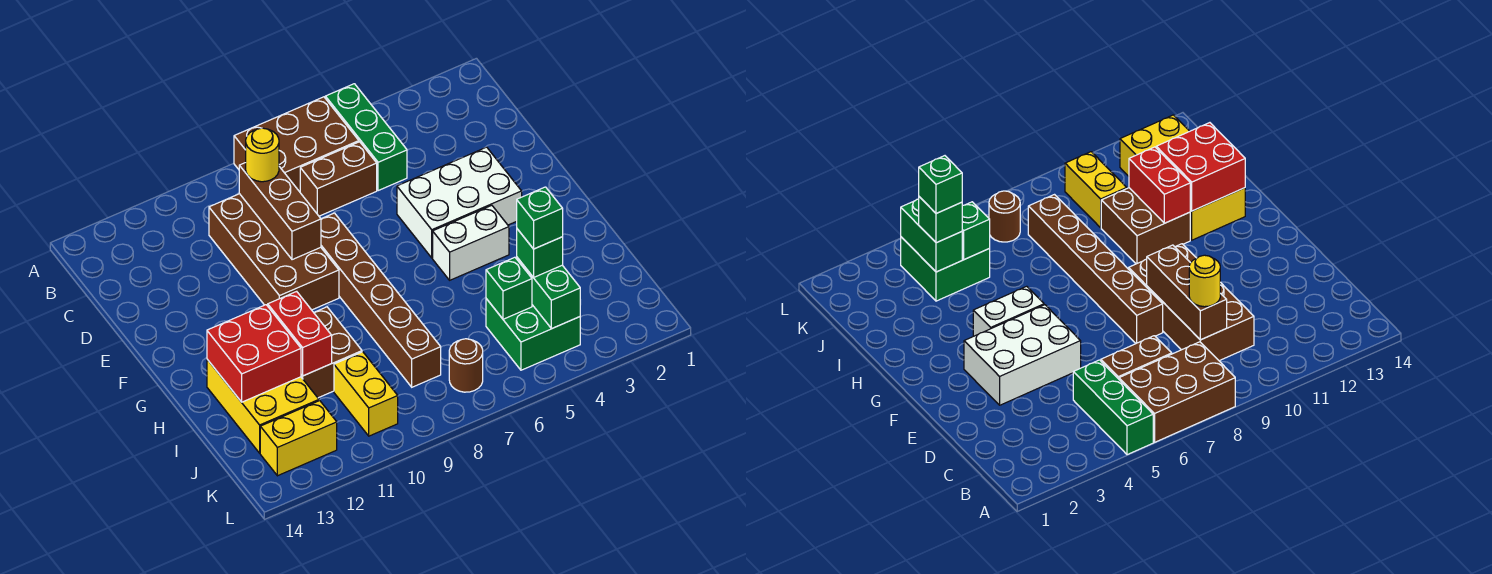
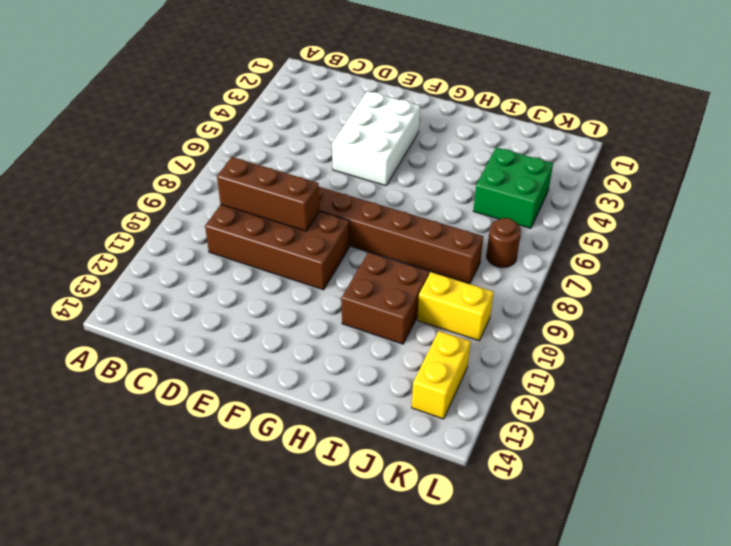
none -> green brick A5:C5 level 1
none -> brown brick A6:B8 level 1
none -> brown brick C6:C7 level 1

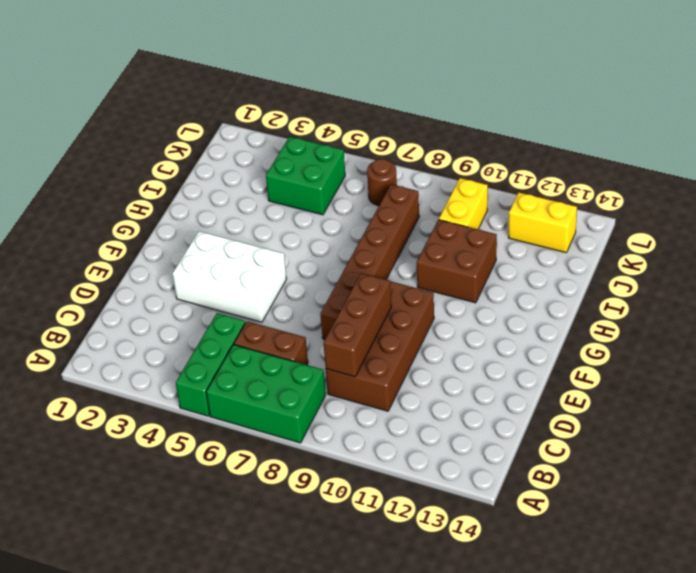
green brick A6:B8 level 1 -> brown brick A6:B8 level 1
none -> white brick G4:G5 level 1
none -> yellow brick H12:J13 level 1
none -> red brick H11:I11 level 2

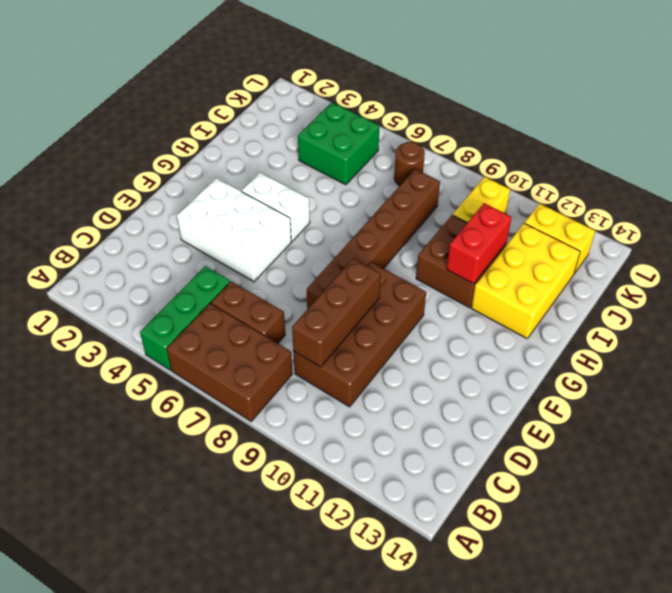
none -> red brick H12:I13 level 2
none -> green brick J4:K4 level 2
none -> green brick J5 level 2

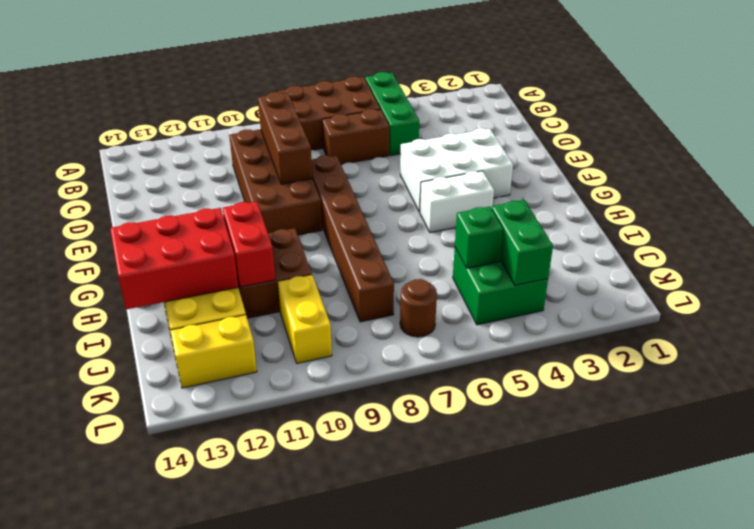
red brick H12:I14 level 2 -> red brick H12:I13 level 2
none -> yellow round brick C9 level 3
none -> green brick J4 level 3
none -> green brick J4 level 4

